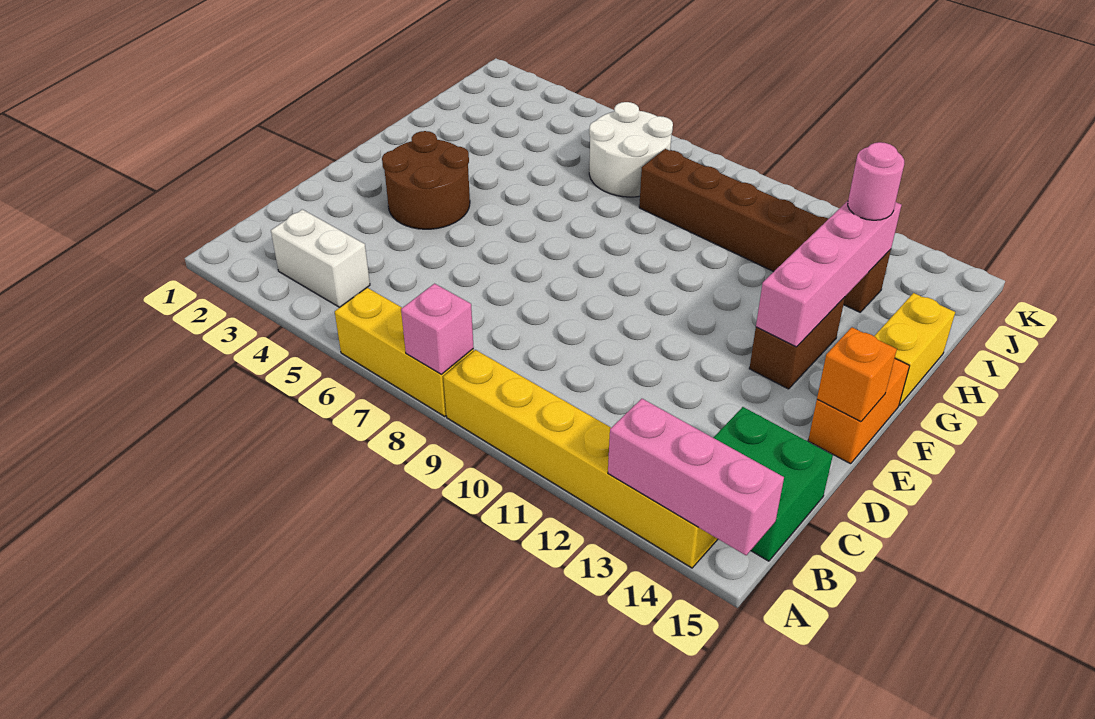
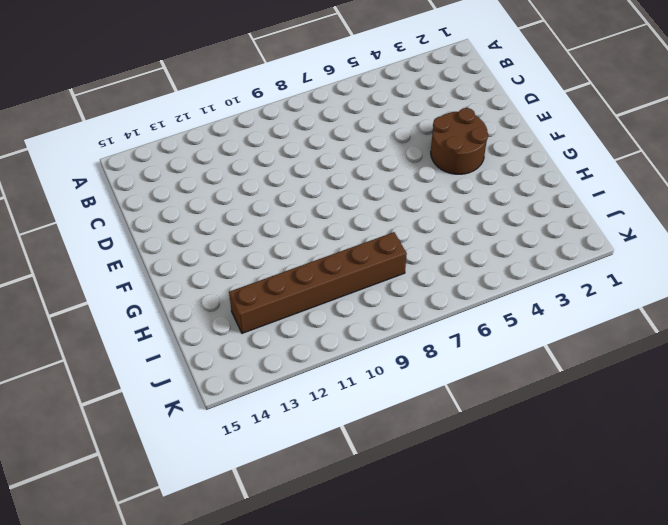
none -> yellow brick A6:A8 level 1
none -> yellow brick A9:A14 level 1
none -> white brick B3:B4 level 1

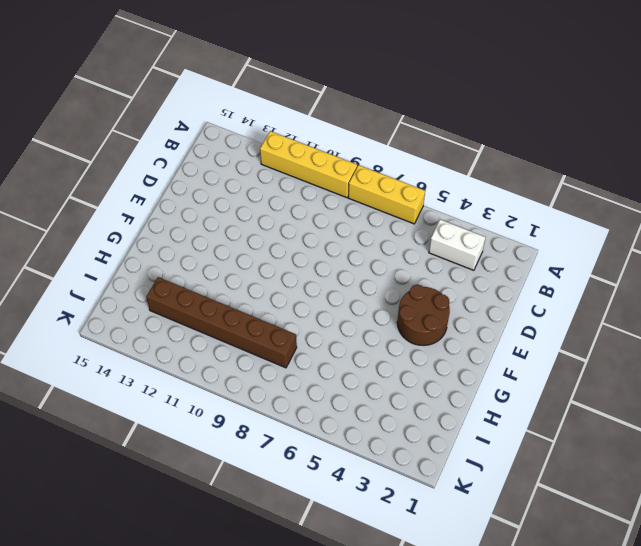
yellow brick A9:A12 level 1 -> yellow brick A9:A14 level 1
none -> green brick B14:C15 level 1
none -> orange brick E15:F15 level 1
none -> brown brick F13:G13 level 1

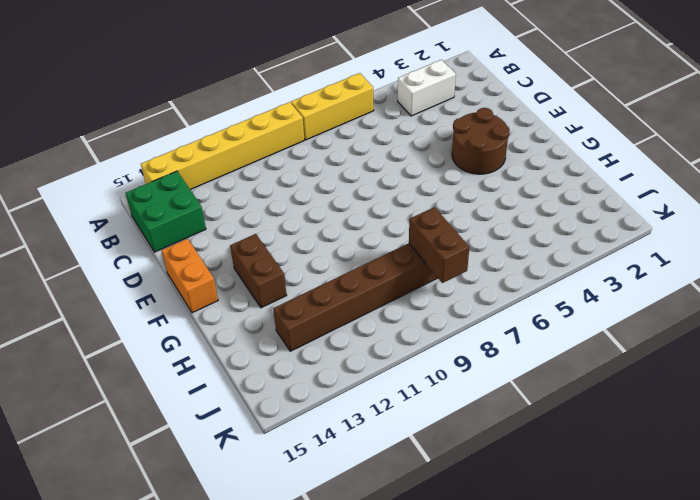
brown brick I8:J8 level 2 -> none
none -> yellow brick G15:H15 level 1
none -> white round brick I6:J7 level 1
none -> pink brick A8 level 2

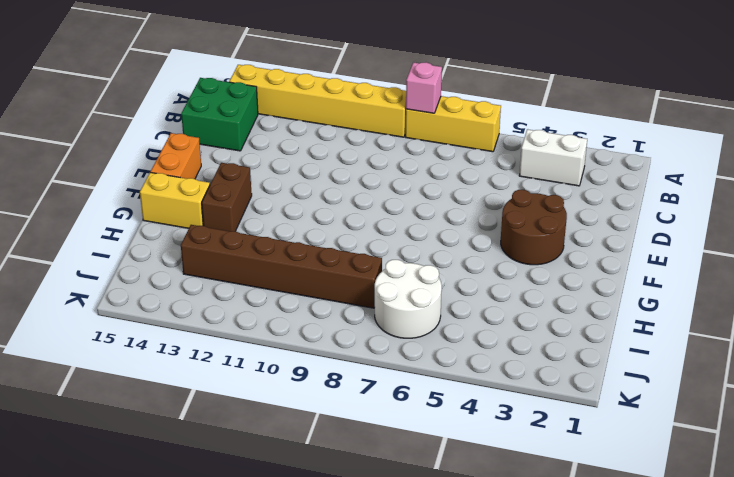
yellow brick G14:G15 level 1 -> yellow brick G15:H15 level 1
none -> pink brick A13:A15 level 2
none -> orange brick E15 level 2
none -> pink brick F13:I13 level 2

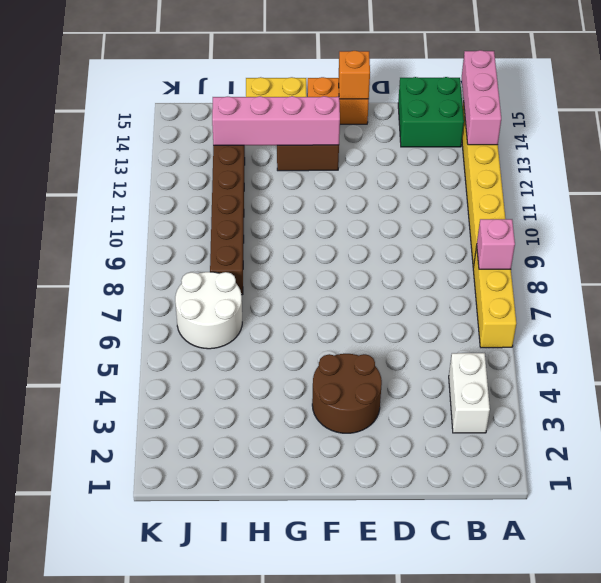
none -> pink round brick I13 level 3

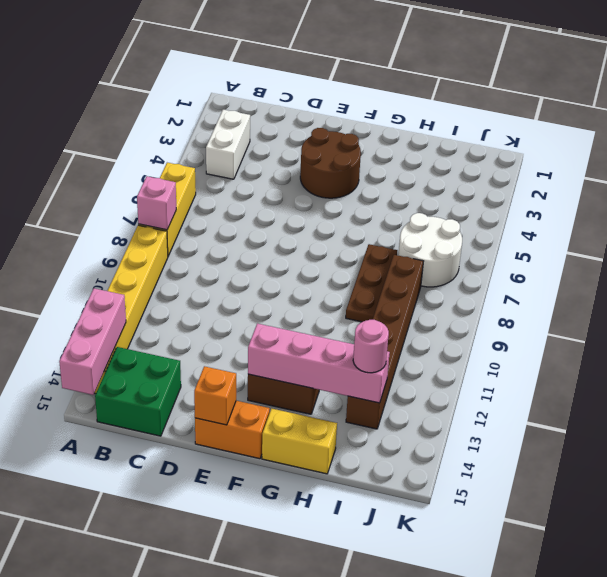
brown plate H7:H9 level 1 -> none

